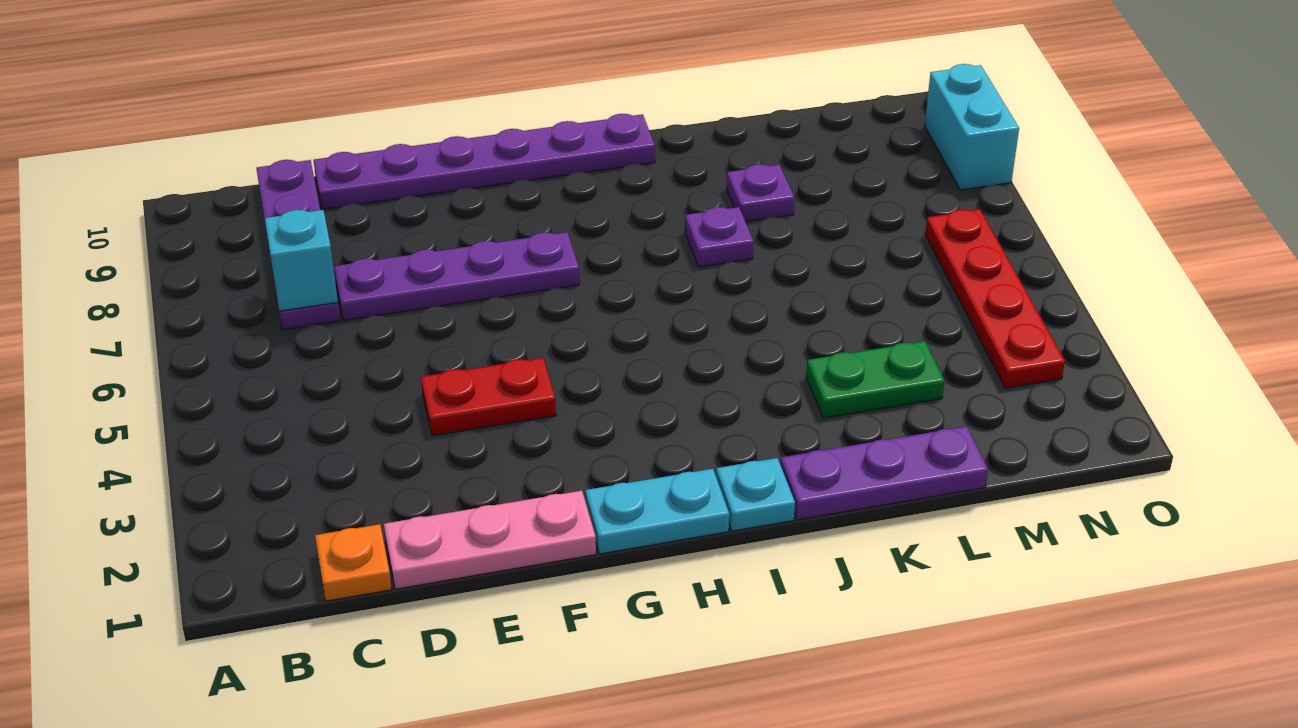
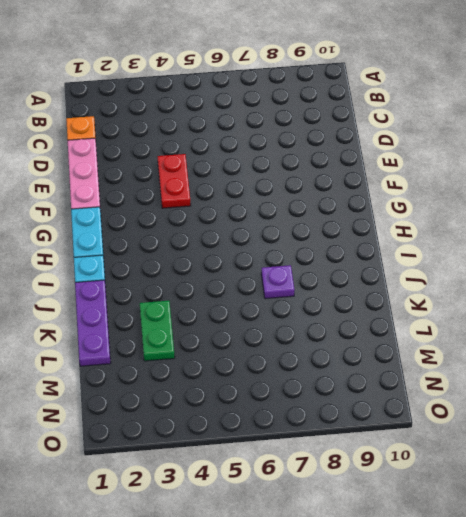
none -> purple plate C7:C10 level 1
none -> purple plate D7:G7 level 1
none -> purple plate D10:I10 level 1

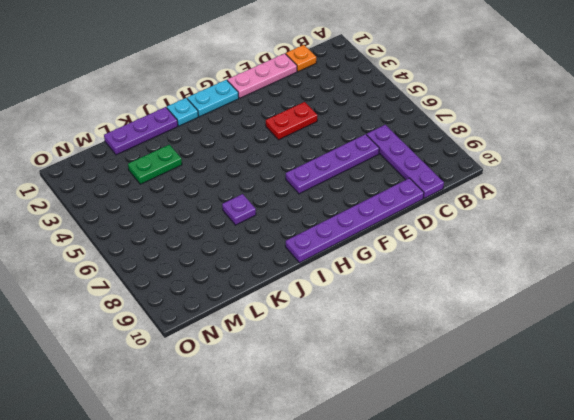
none -> purple plate K8 level 1
none -> red plate N3:N6 level 1
none -> cyan brick O8:O9 level 1

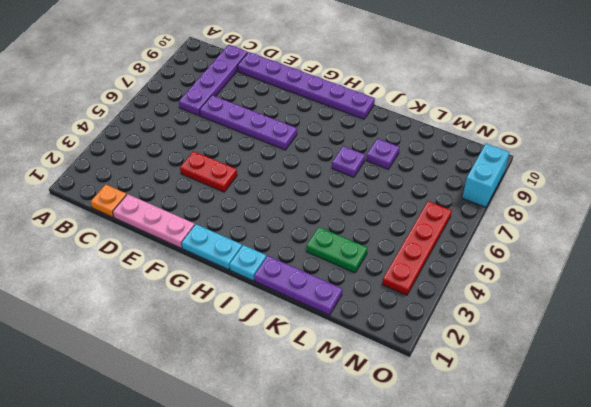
none -> cyan brick C7 level 2

